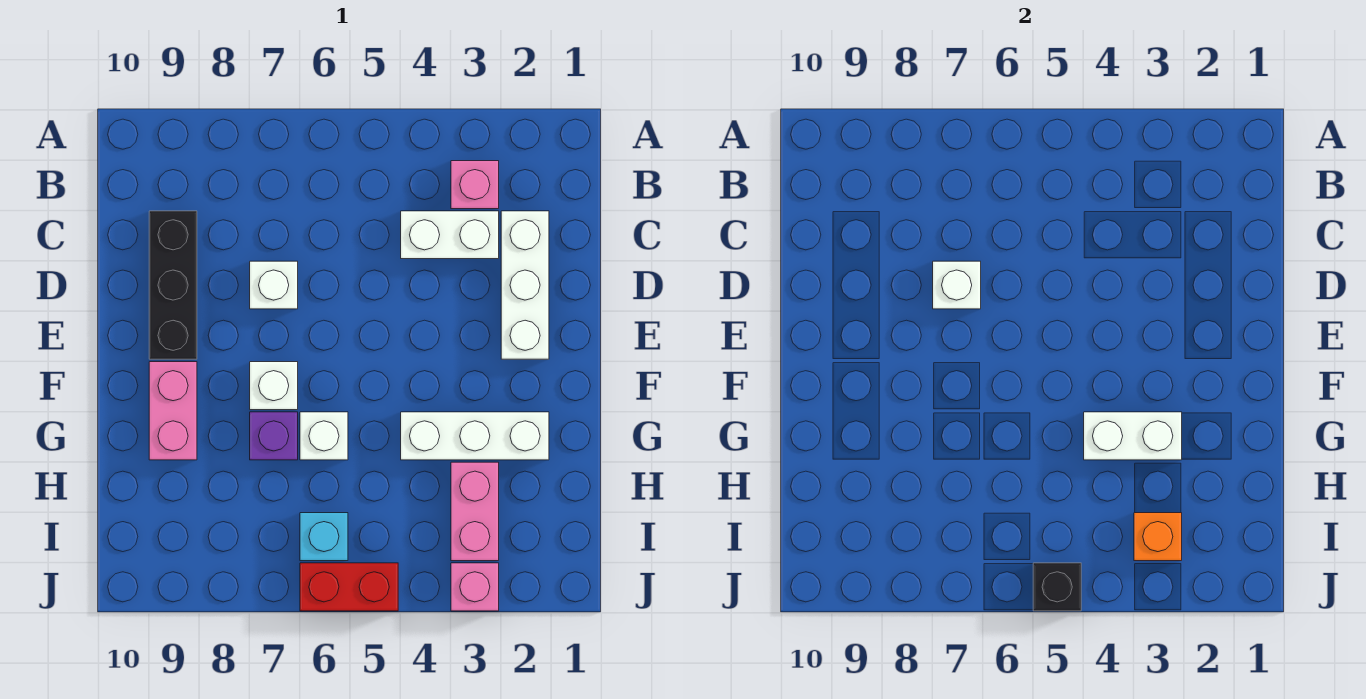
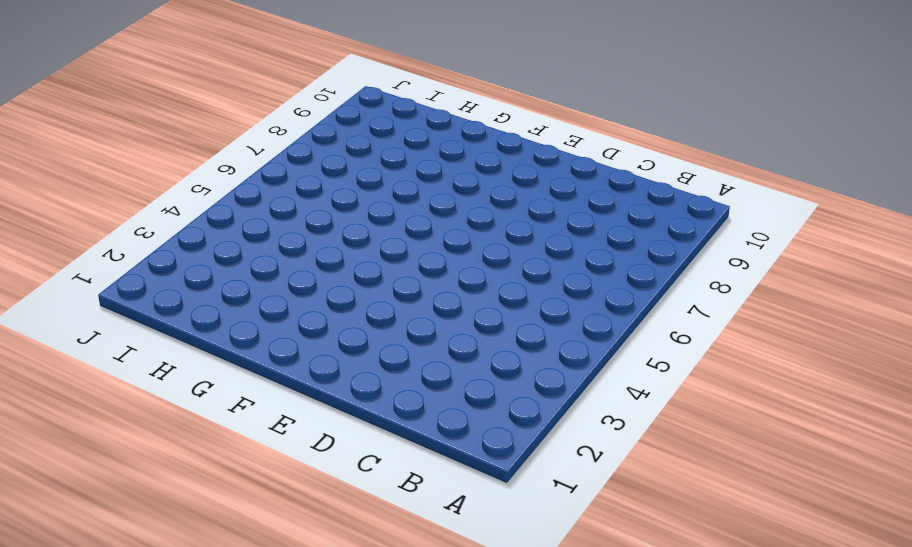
none -> pink brick B3 level 1
none -> white brick C2:E2 level 1
none -> white brick C3:C4 level 1

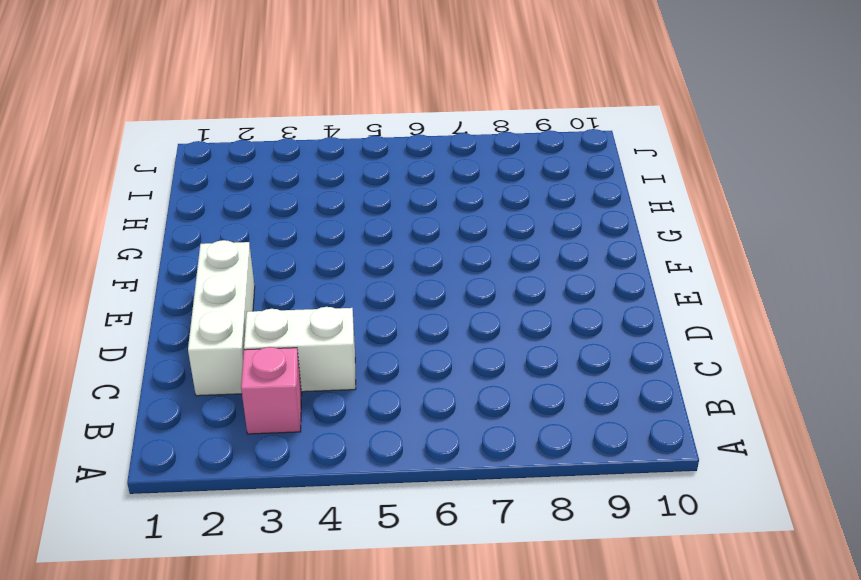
none -> black brick C9:E9 level 1
none -> white brick D7 level 1
none -> white brick F7 level 1

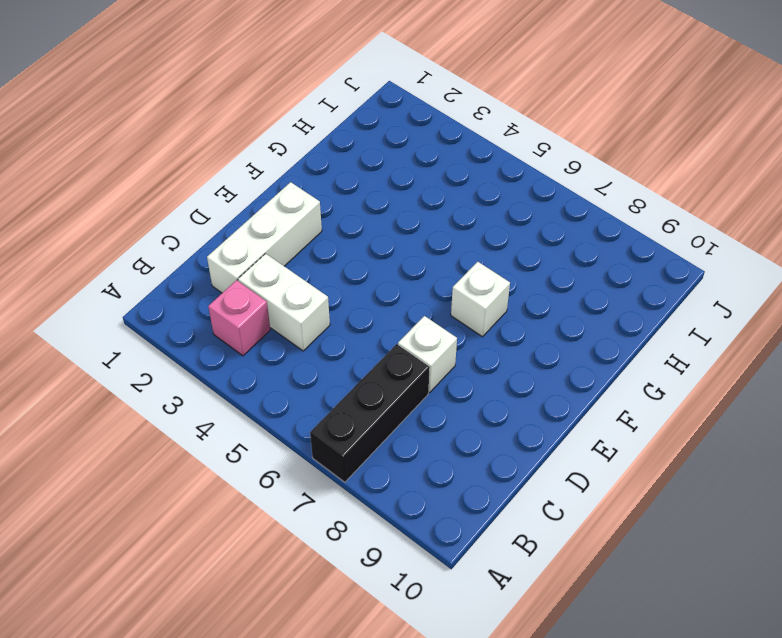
black brick A7:C7 level 1 -> black brick C9:E9 level 1
none -> pink brick F9:G9 level 1
none -> white brick G2:G4 level 1
none -> white brick G6 level 1

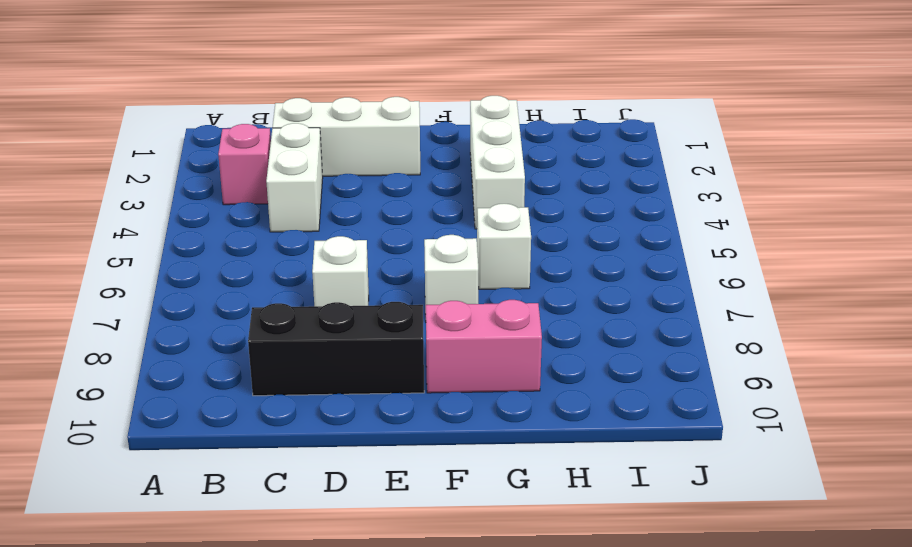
none -> purple brick G7 level 1
none -> pink brick H3:I3 level 1
none -> cyan brick I6 level 1

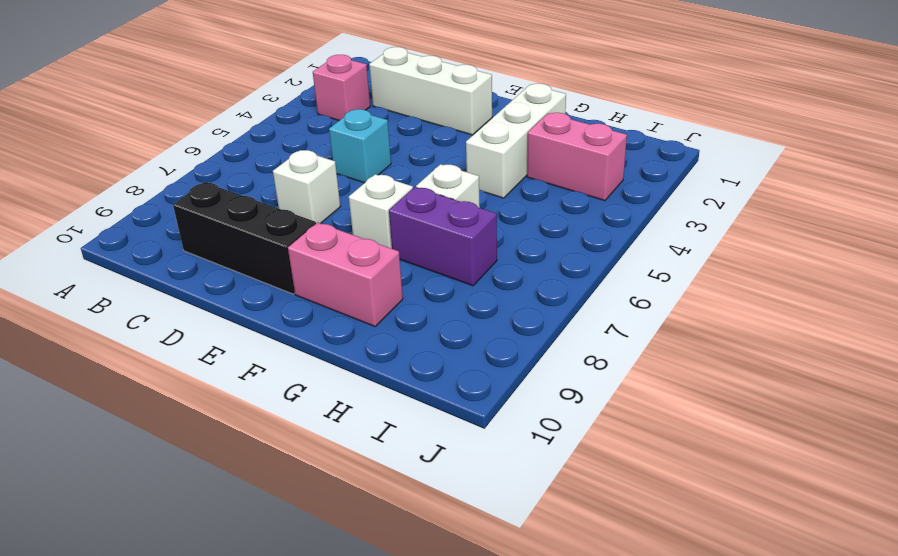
cyan brick D5 level 1 -> cyan brick I6 level 1
purple brick G7:H7 level 1 -> purple brick G7 level 1
none -> white brick C3:C4 level 1
none -> pink brick J3 level 1
none -> red brick J5:J6 level 1

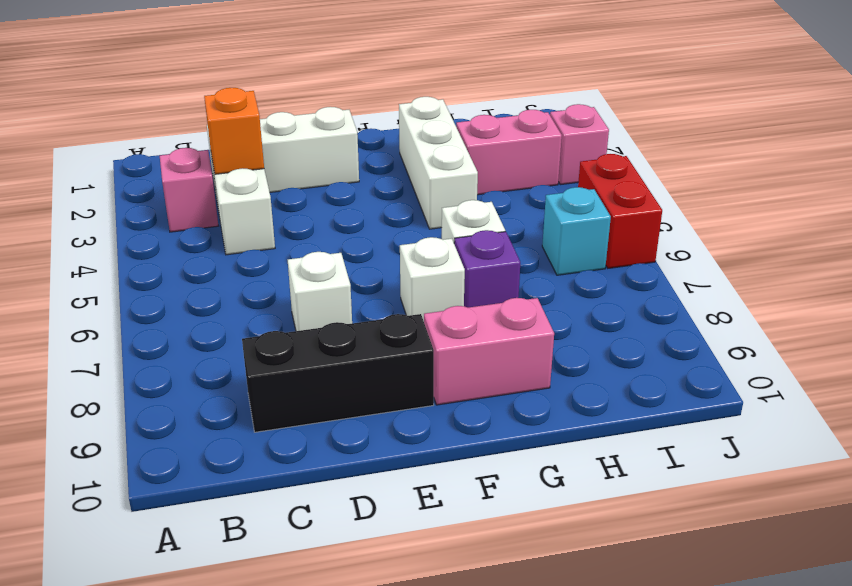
orange brick C3 level 2 -> orange brick I3 level 2
none -> white brick D7 level 2
none -> white brick G3:G4 level 2
none -> black brick J5 level 2

